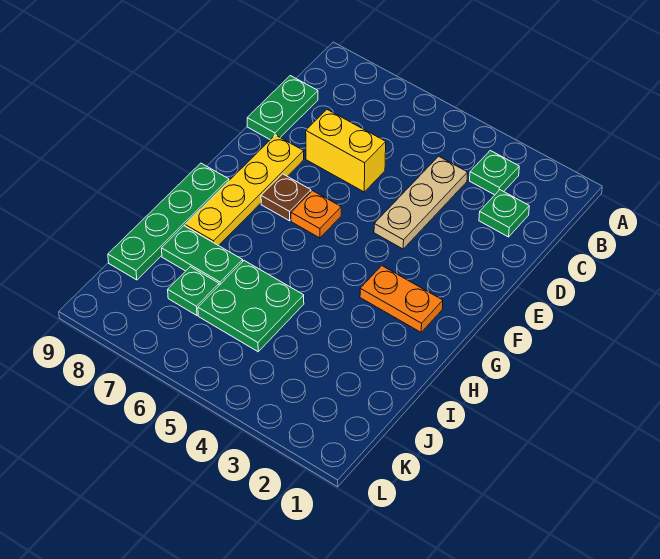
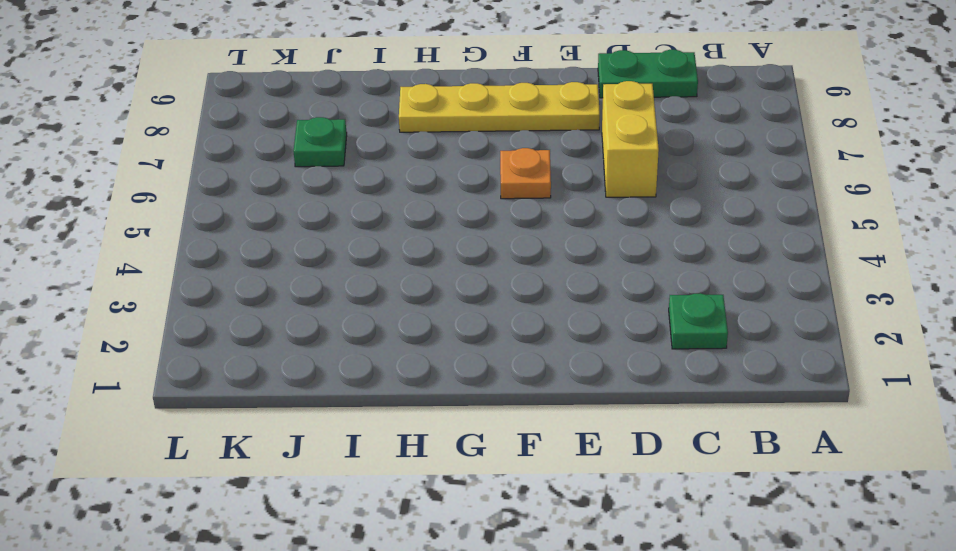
none -> green plate B3 level 1
none -> tan plate C4:E4 level 1
none -> brown plate F7 level 1

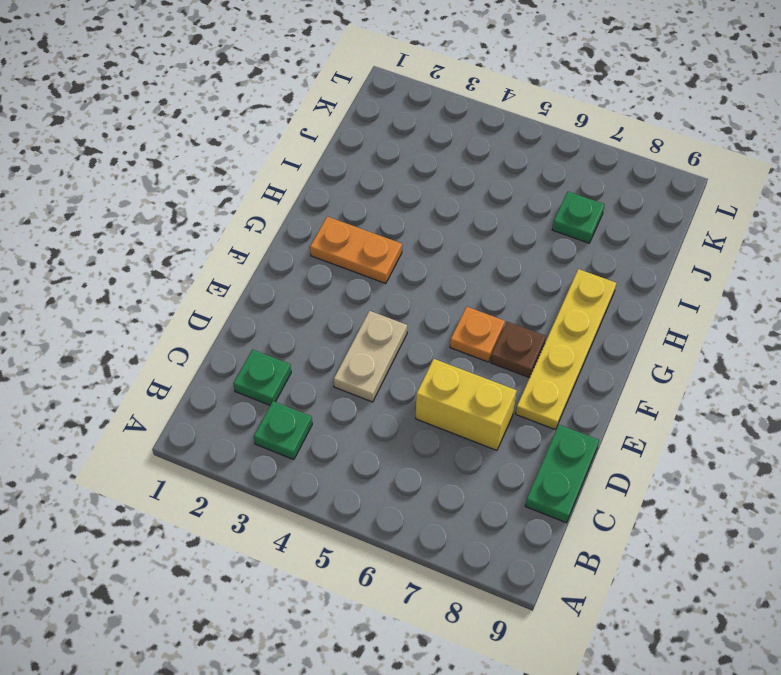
tan plate D4:E4 level 1 -> tan plate C4:E4 level 1
none -> green plate G9:J9 level 1
none -> green plate I5:J6 level 1
none -> green plate I7:I8 level 1

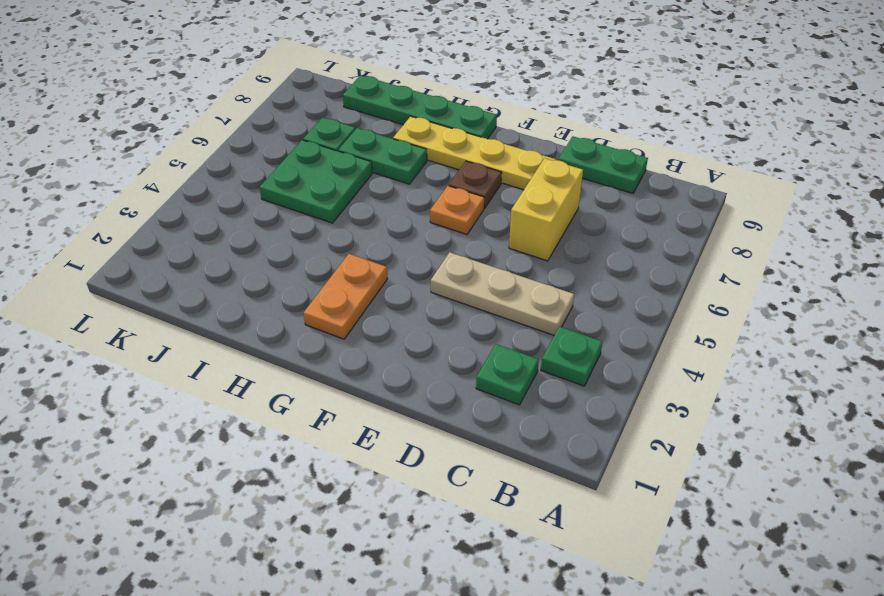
green plate H7:I7 level 1 -> green plate I7:I8 level 1

